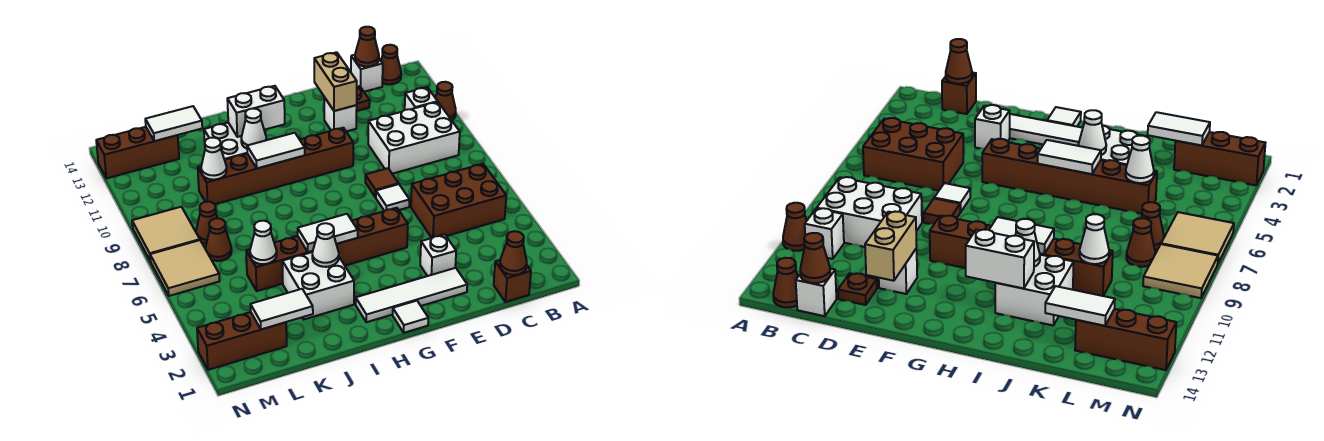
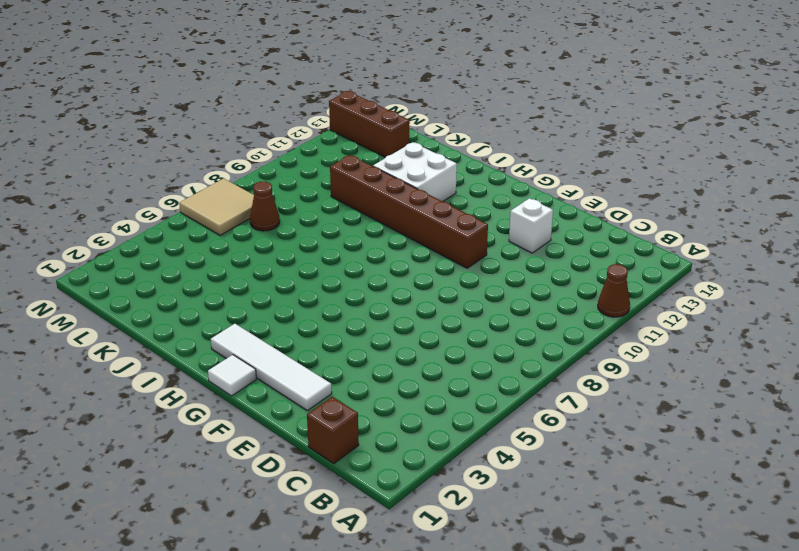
none -> brown brick B5:D6 level 1
none -> white brick B9:D10 level 1
none -> white brick B11 level 1
none -> brown cone B14 level 1

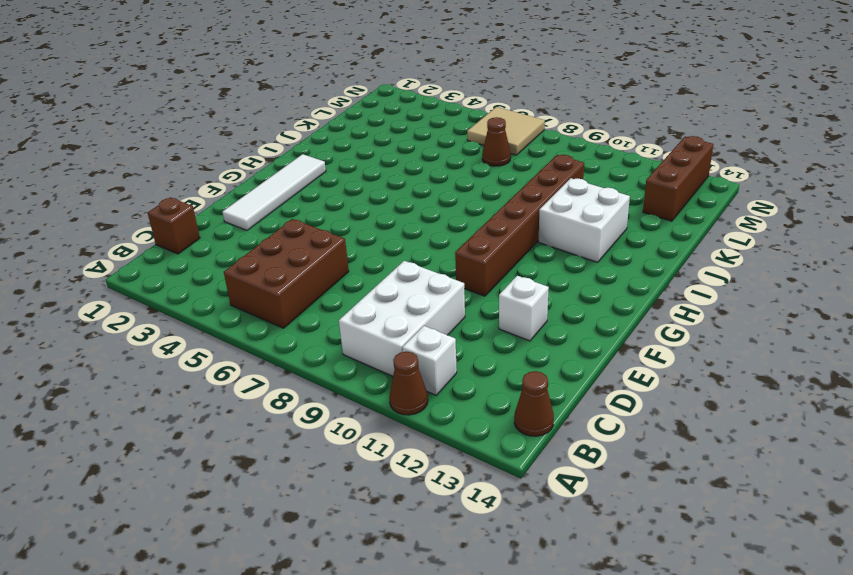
none -> white brick C14 level 1
none -> brown plate D13 level 1
none -> white brick E3 level 1
none -> white tile E7 level 1

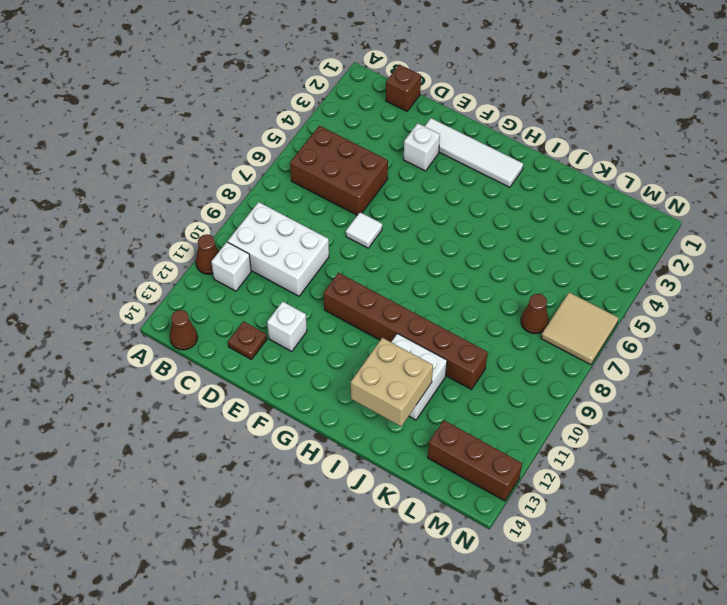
tan brick I12:J13 level 2 -> white brick H12:I12 level 2
none -> white brick C14 level 1
none -> brown tile E8 level 1
none -> brown brick F5:K5 level 1
none -> white tile G1 level 1

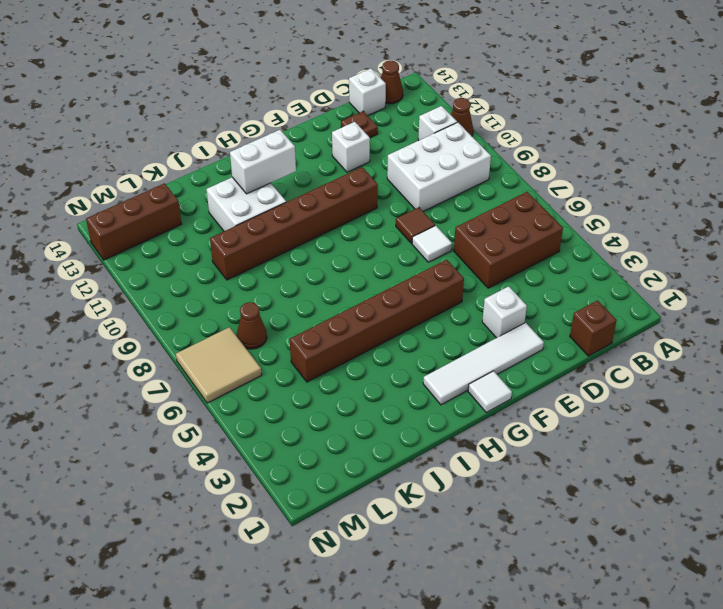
none -> white brick I3:J4 level 1
none -> brown brick L2:N2 level 1
none -> brown cone L8 level 1
none -> tan tile M8:N9 level 1

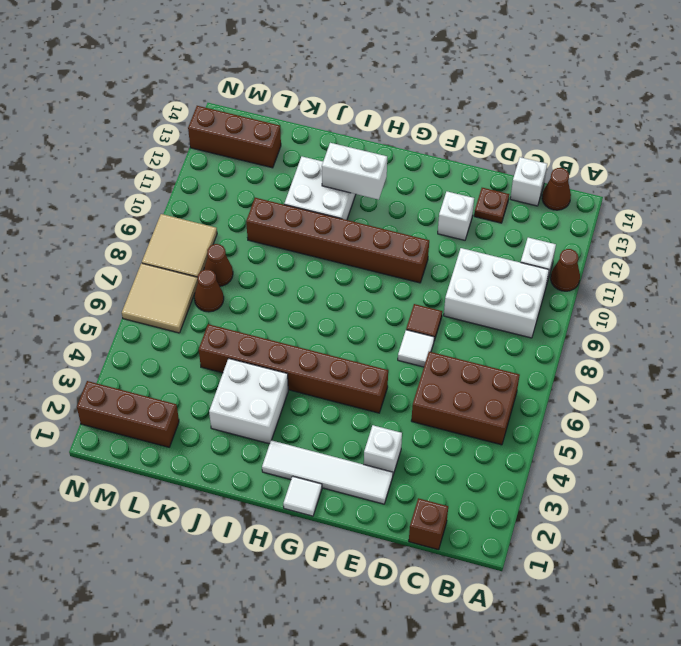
none -> brown cone C1 level 2
none -> brown cone C14 level 2
none -> tan brick E12:E13 level 2
none -> white tile H5:I5 level 2

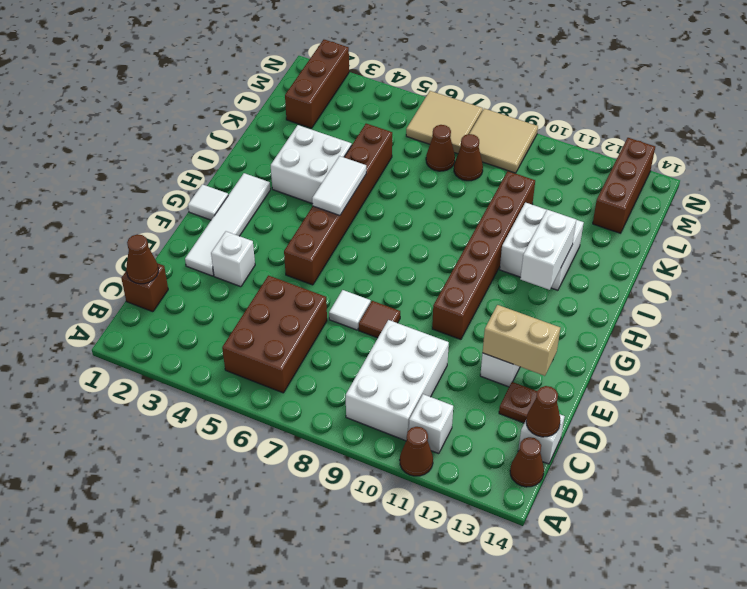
none -> white tile H10:I10 level 2
none -> white cone I4 level 2
none -> white cone I11 level 2
none -> white tile K2:L2 level 2

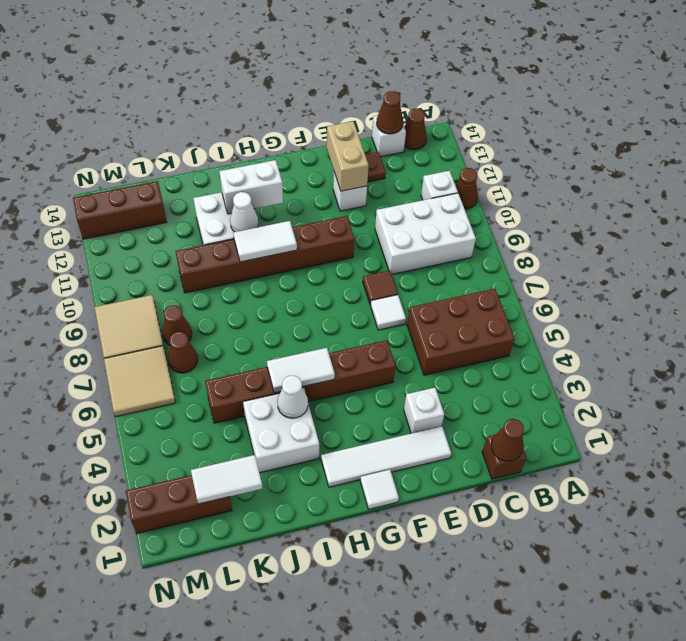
none -> white cone K5 level 2
none -> white cone K10 level 2
none -> white tile K13:L13 level 2

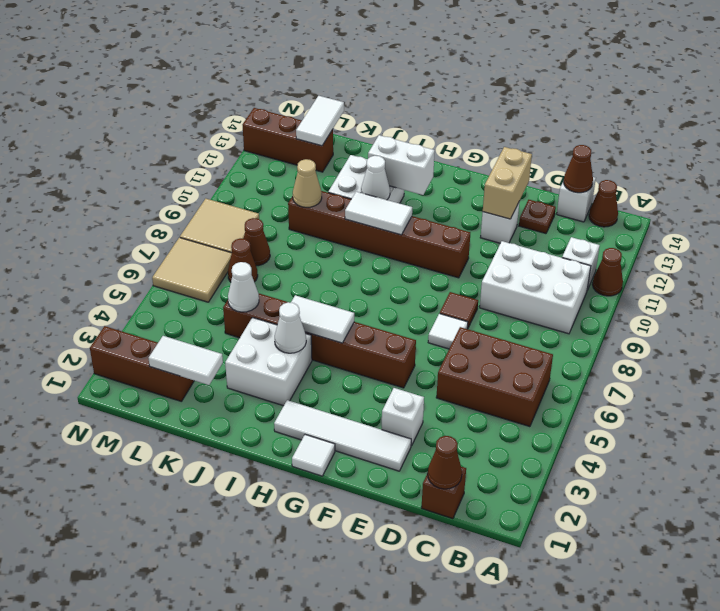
tan cone K10 level 2 -> white cone K10 level 2
white tile L13:L14 level 2 -> white tile K13:L13 level 2

